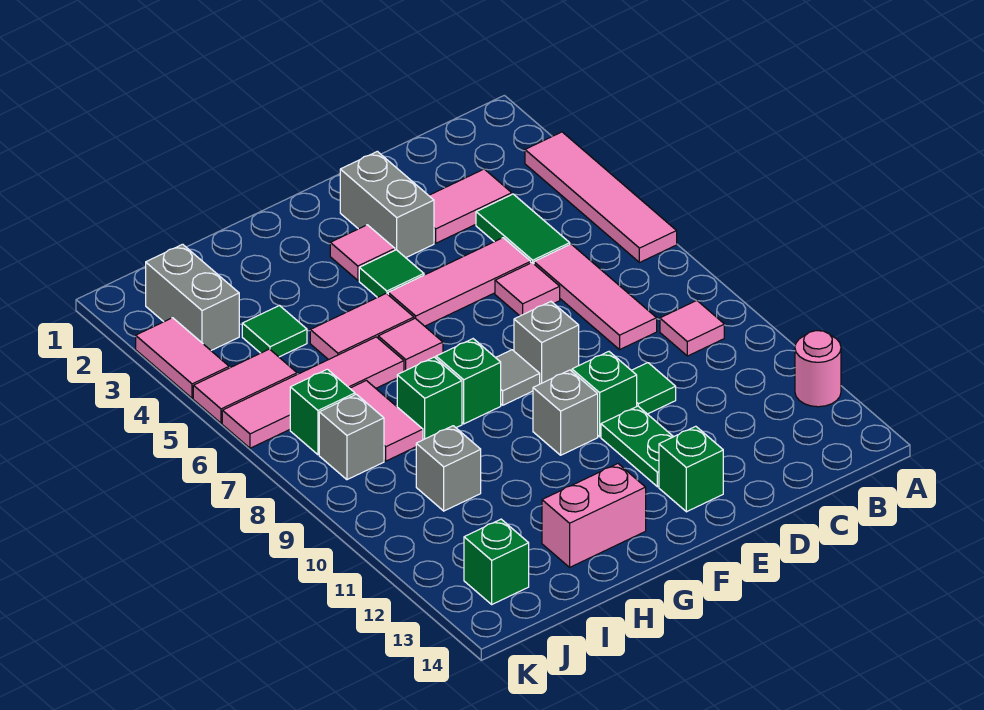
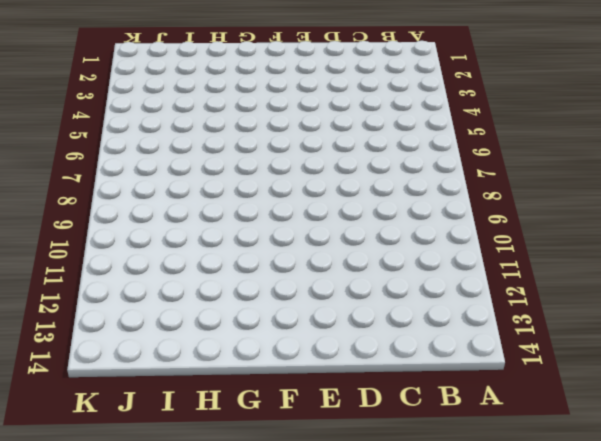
none -> pink tile A3:A6 level 1
none -> pink round brick A12 level 1
none -> pink tile B9 level 1
none -> pink tile C3:D3 level 1

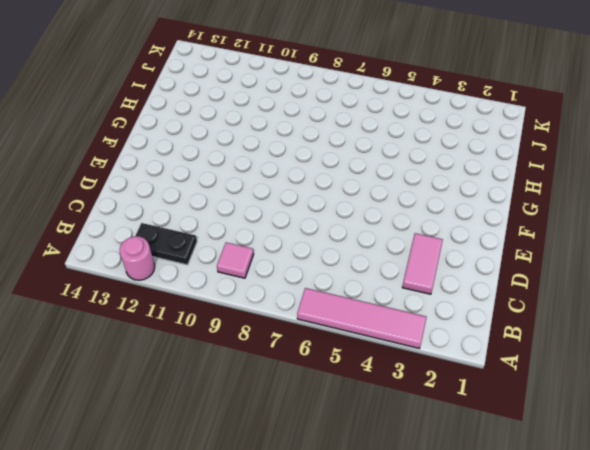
black plate B11:B12 level 1 -> none
none -> green tile C4:C5 level 1
none -> pink tile C6:C8 level 1
none -> pink tile D5:F5 level 1
none -> pink tile D6 level 1

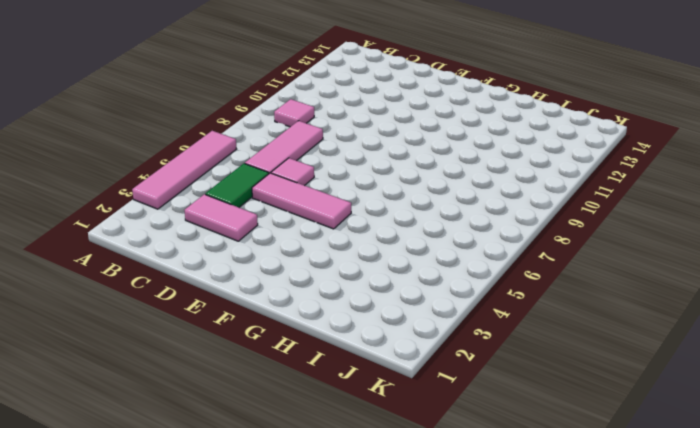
none -> pink round brick A12 level 1
none -> green tile D10 level 1
none -> grey brick E2:E3 level 1
none -> grey brick E8 level 1

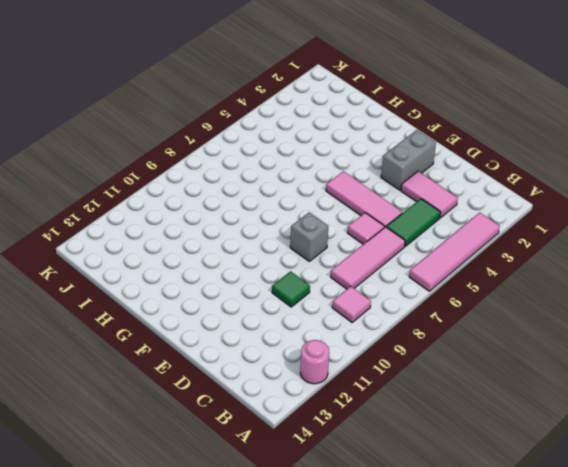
none -> green brick E10 level 1
none -> green plate E11:E12 level 1
none -> green brick E13 level 1
none -> pink tile F3 level 1

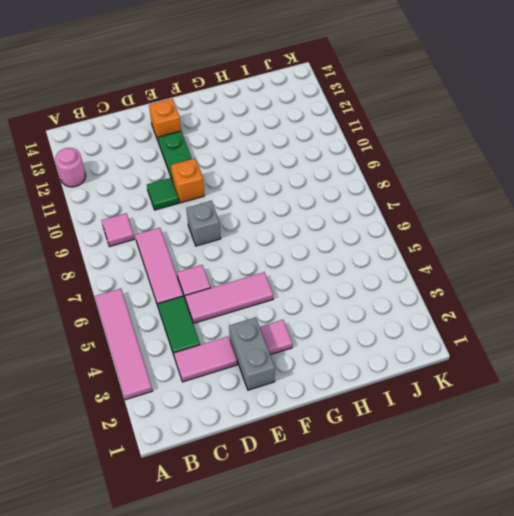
orange brick E10 level 1 -> green brick E10 level 1
orange brick E13 level 1 -> green brick E13 level 1
none -> green tile F4 level 1
none -> grey tile F8 level 1
none -> grey brick F10 level 1
none -> pink tile G5:H5 level 1

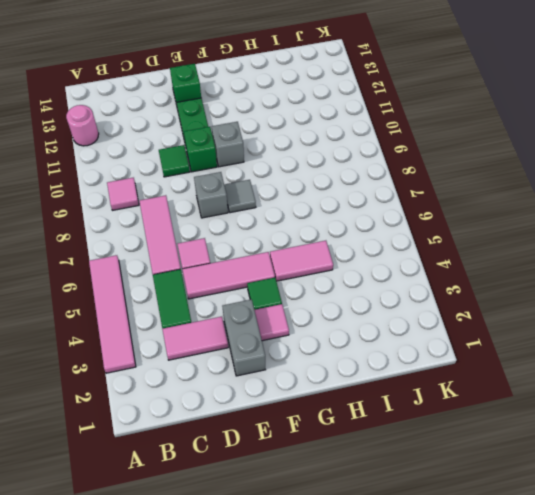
none -> pink tile G6 level 1
none -> green brick G8 level 1
none -> pink brick G13:H13 level 1
none -> pink tile H6:K6 level 1

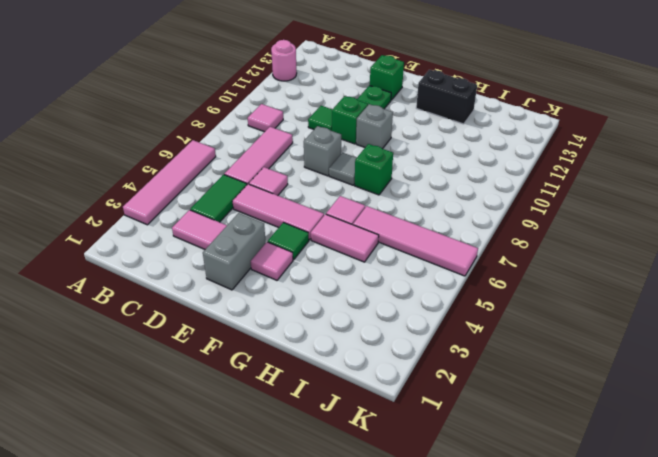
black brick G13:H13 level 1 -> pink brick G13:H13 level 1
none -> green brick H8 level 1
none -> green tile I4 level 1
none -> pink tile I7:I8 level 1
none -> grey brick I10 level 1

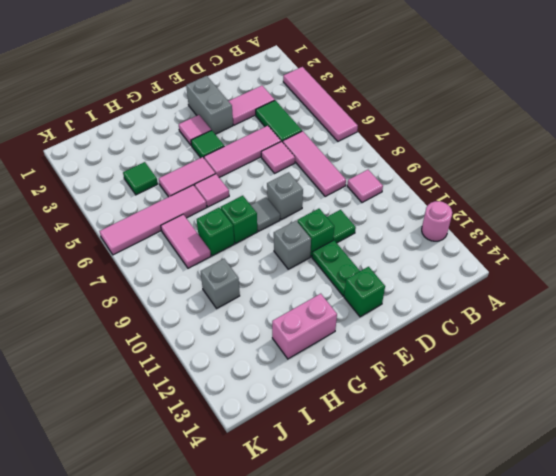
none -> grey brick J2:J3 level 1
none -> pink tile J5:K5 level 1
none -> green brick J7 level 1
none -> grey brick J8 level 1

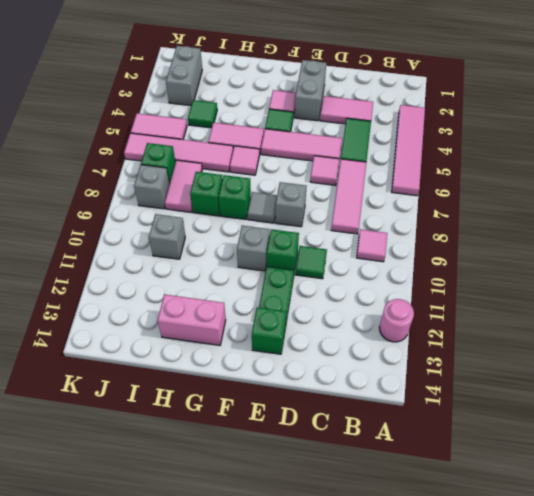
none -> green brick J13 level 1
none -> pink tile K3:K4 level 1

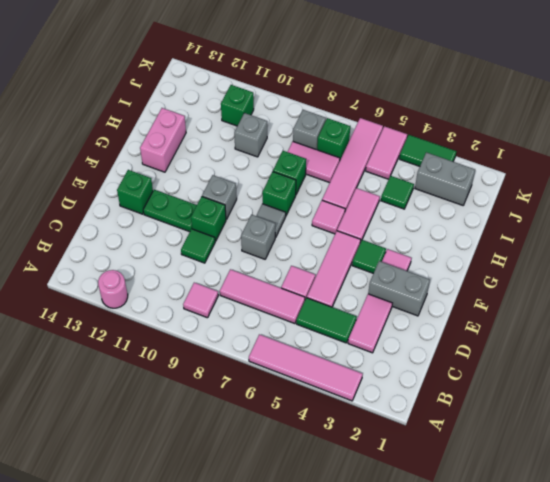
green brick J11 level 1 -> green brick J13 level 1
green tile K3:K4 level 1 -> pink tile K3:K4 level 1

